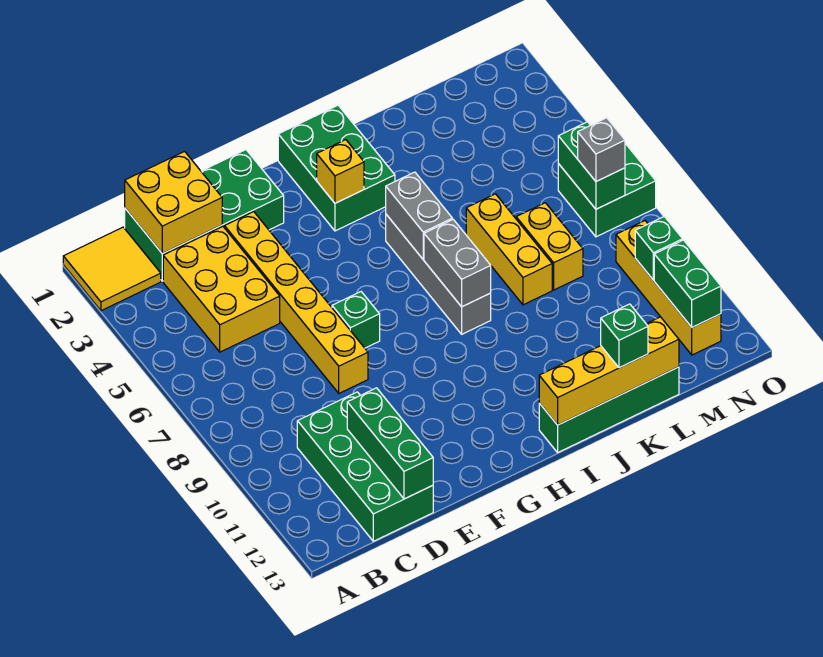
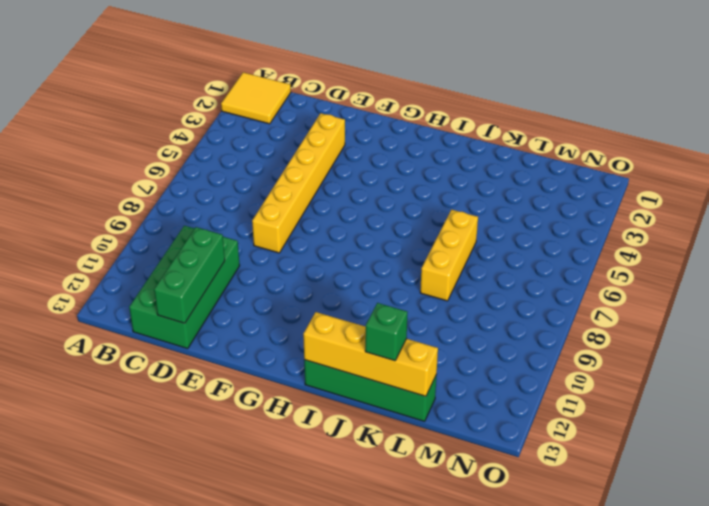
none -> green brick C1:F2 level 1
none -> yellow brick C3:D5 level 1
none -> green brick F7 level 1

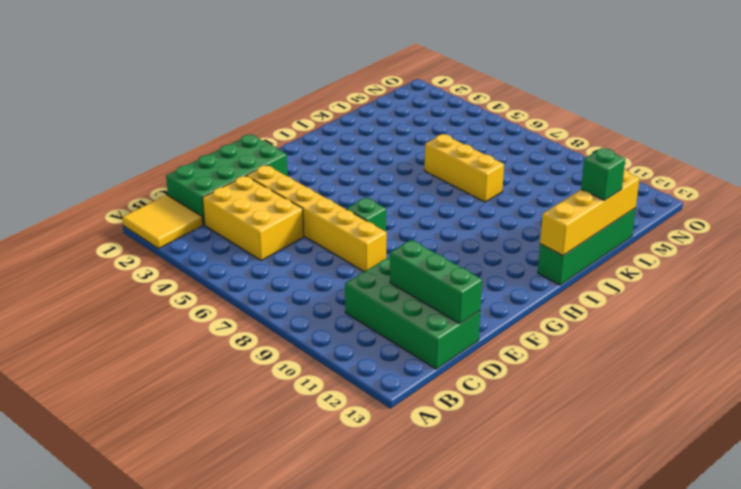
none -> green brick H1:I3 level 1
none -> grey brick I5:I8 level 1
none -> yellow brick L7:L8 level 1

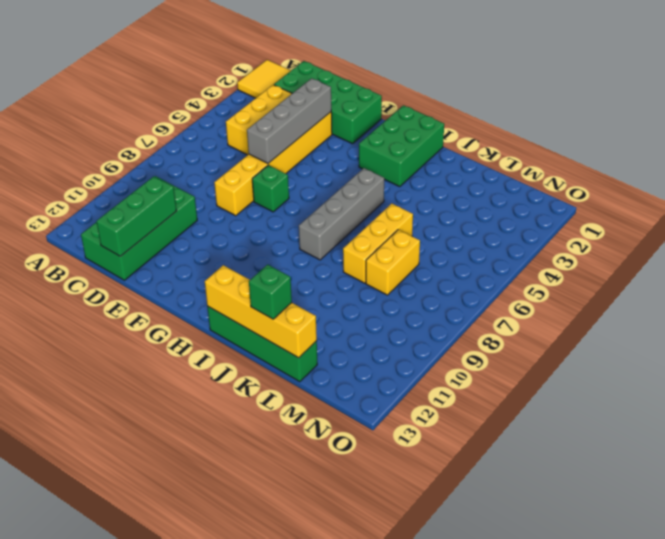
grey brick E3:E6 level 2 -> none
none -> green brick N6:O7 level 1
none -> yellow brick N9:N12 level 1
none -> yellow brick C1:D2 level 2

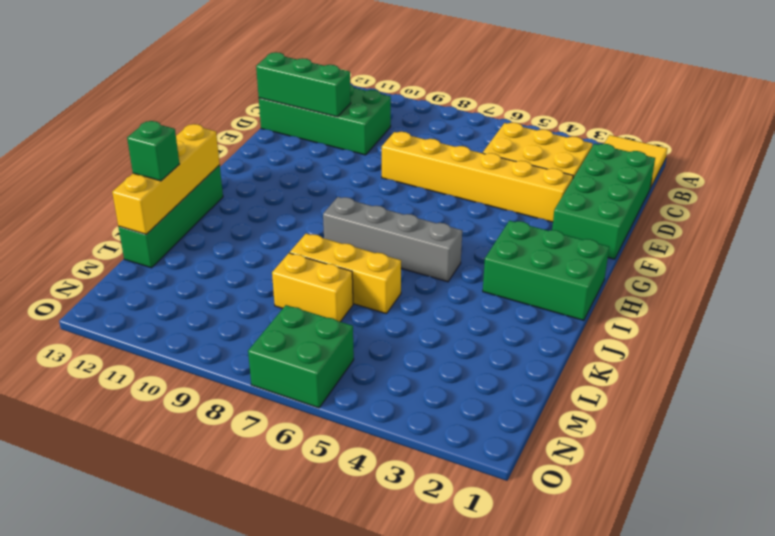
none -> green brick F7 level 1
none -> yellow brick N9:N12 level 1
none -> yellow brick C1:D2 level 2

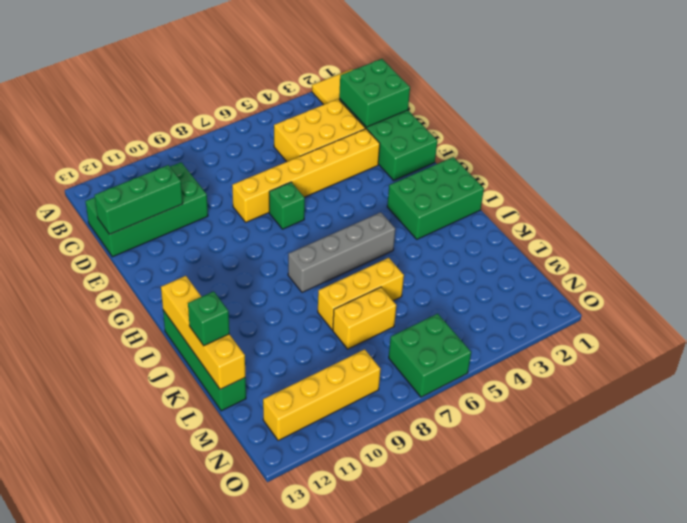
green brick C1:D2 level 2 -> yellow brick C1:D2 level 2
none -> yellow brick H3 level 2
none -> grey brick I5:I6 level 2
none -> grey brick I7:I8 level 2

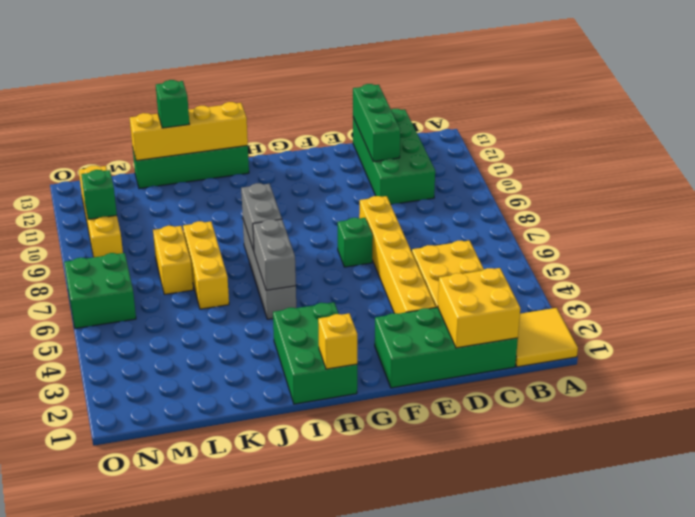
yellow brick H1 level 2 -> yellow brick H3 level 2
none -> green brick N6:N7 level 2
none -> green brick N11:N12 level 2
none -> grey brick N7 level 3

